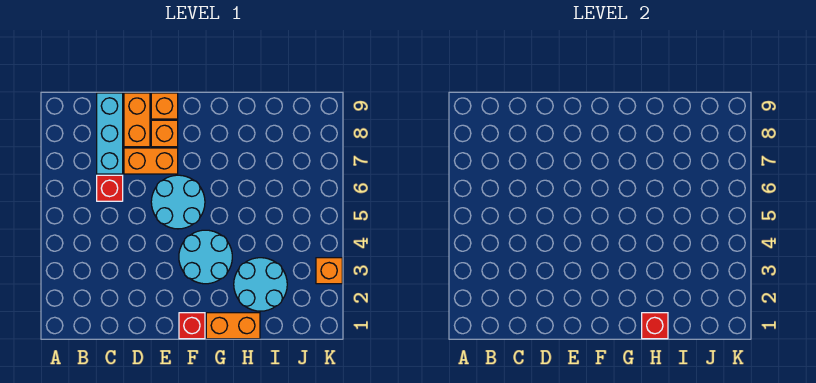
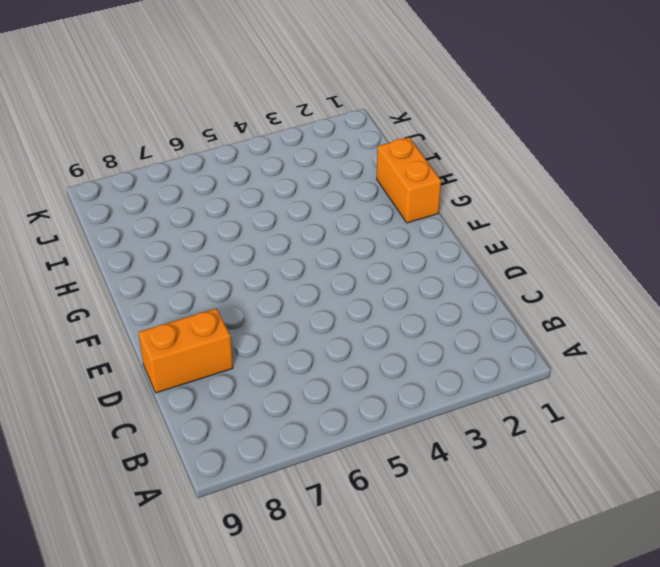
none -> red brick C6 level 1
none -> cyan brick C7:C9 level 1
none -> orange brick D7:E7 level 1

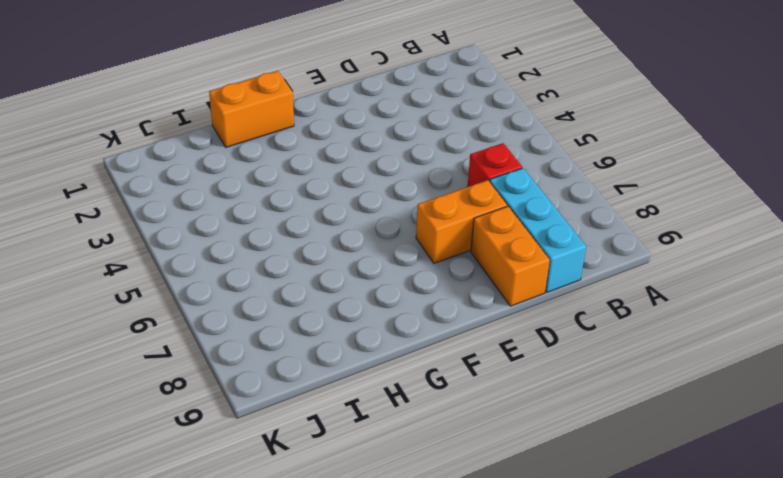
none -> cyan round brick E5:F6 level 1
none -> orange brick E8 level 1
none -> orange brick E9 level 1

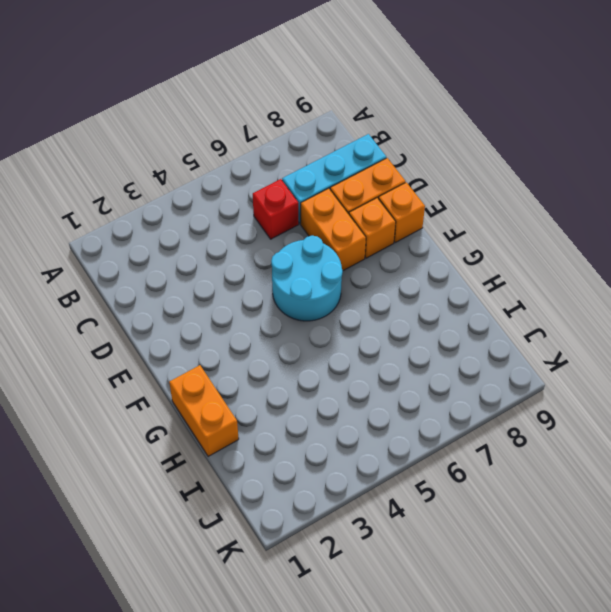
none -> red brick F1 level 1
none -> cyan round brick F3:G4 level 1
none -> cyan round brick H2:I3 level 1

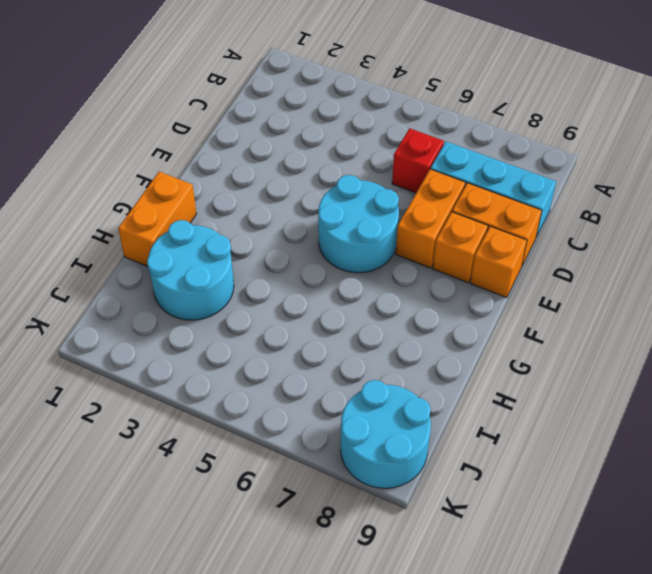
cyan round brick J8:K9 level 1 -> cyan round brick F3:G4 level 1
none -> red brick F1 level 1
none -> orange brick K3 level 1
none -> red brick H1 level 2

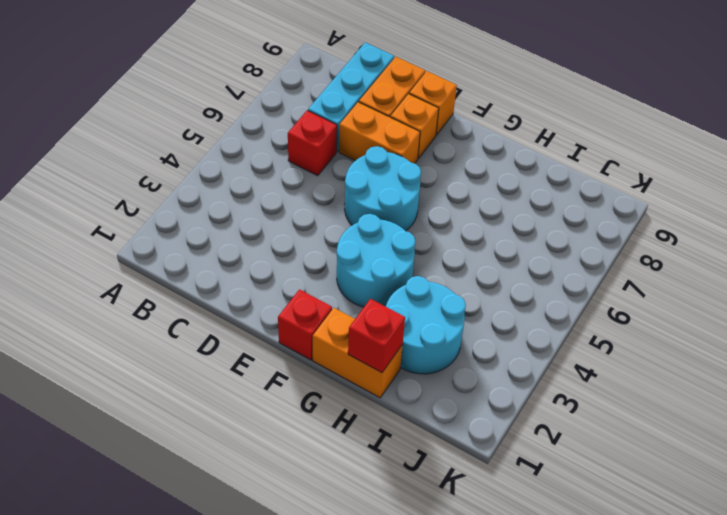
none -> orange brick K3 level 1

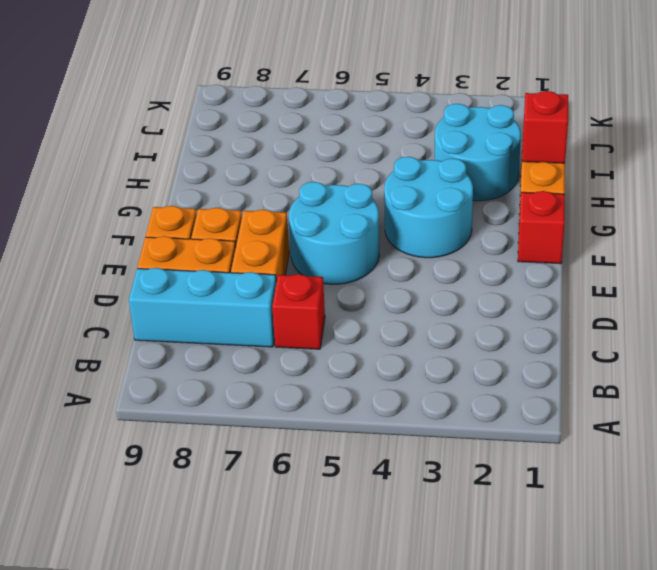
none -> orange brick K3 level 1

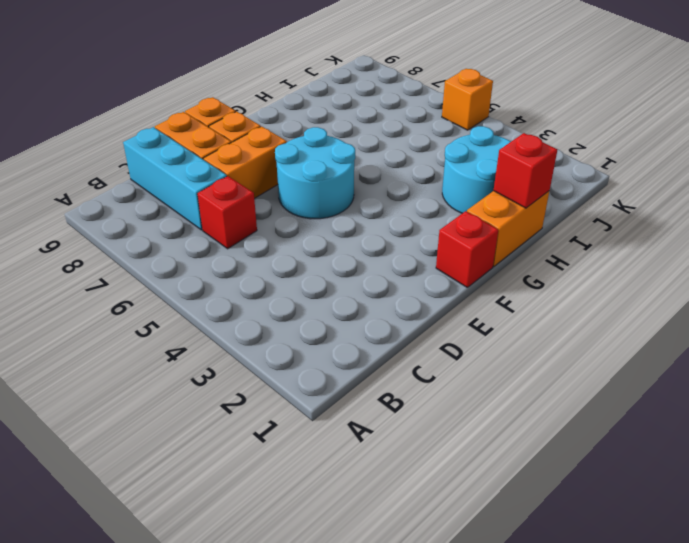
orange brick K5 level 1 -> orange brick K3 level 1
none -> cyan round brick F3:G4 level 1

